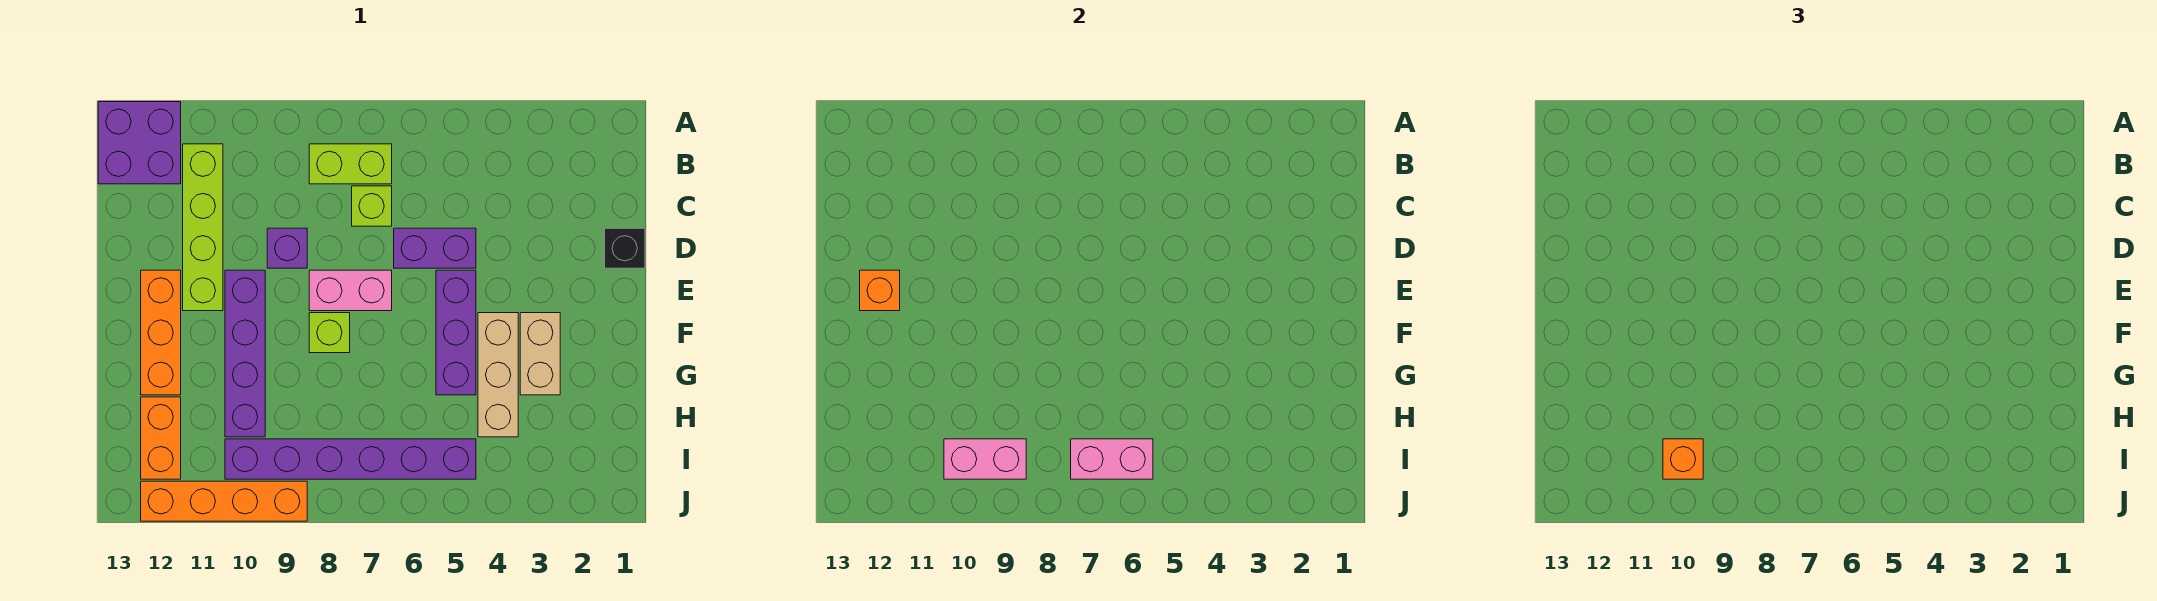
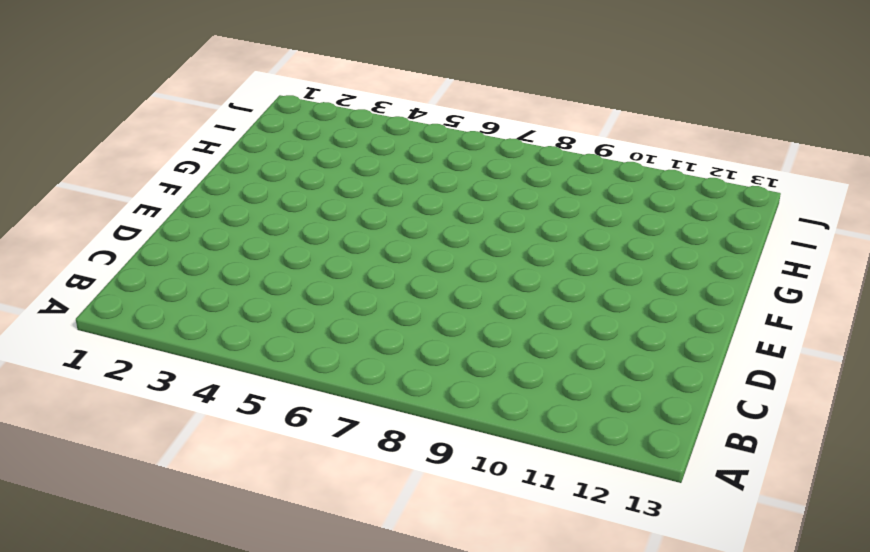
none -> purple brick A12:B13 level 1
none -> lime brick B7:B8 level 1
none -> lime brick B11:E11 level 1

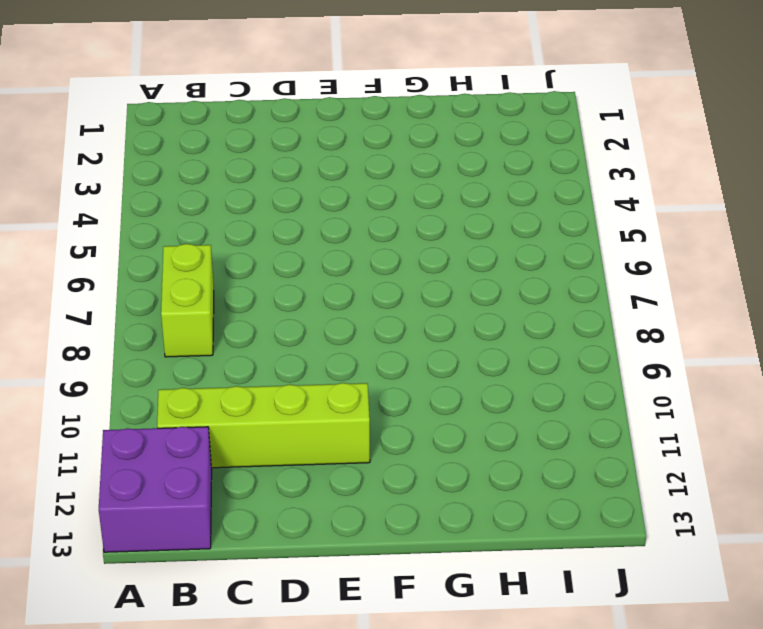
none -> lime brick C7 level 1
none -> black brick D1 level 1
none -> purple brick D5:D6 level 1

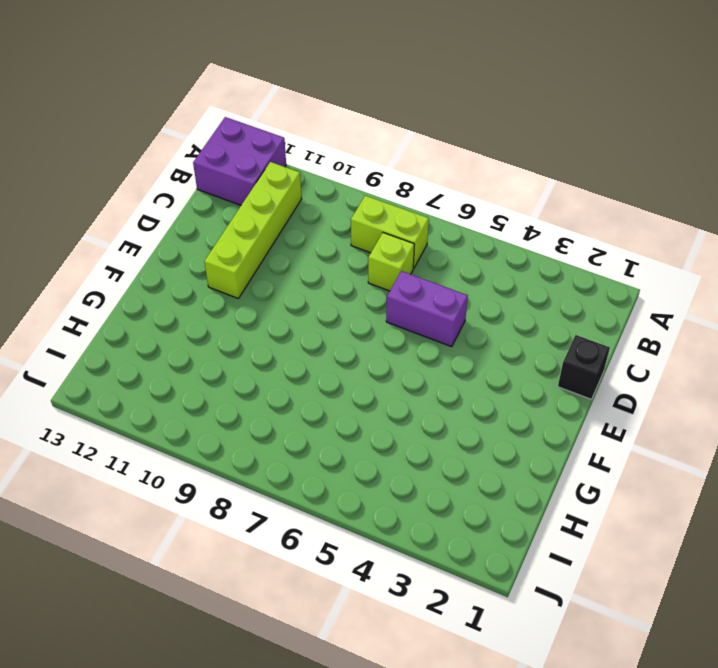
none -> purple brick D9 level 1
none -> purple brick E5:G5 level 1
none -> pink brick E7:E8 level 1

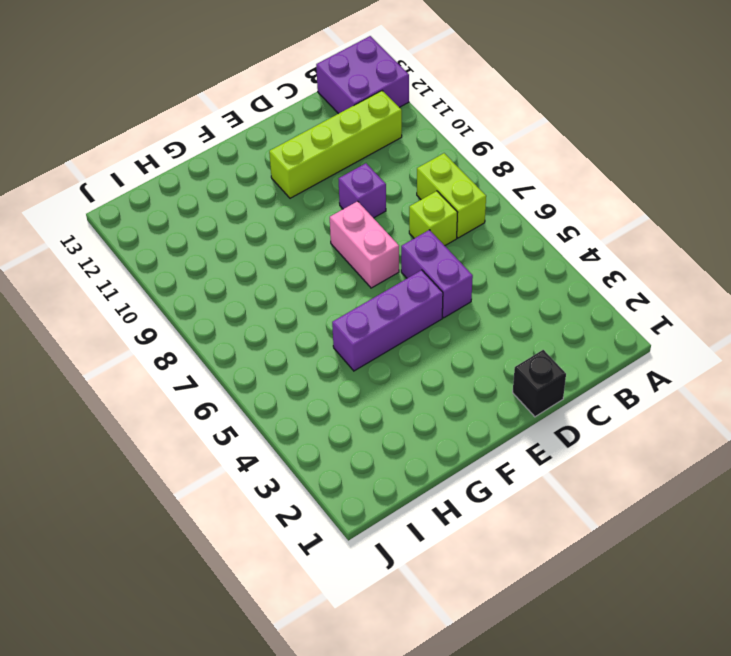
none -> purple brick E10:H10 level 1
none -> orange brick E12:G12 level 1
none -> tan brick F3:G3 level 1

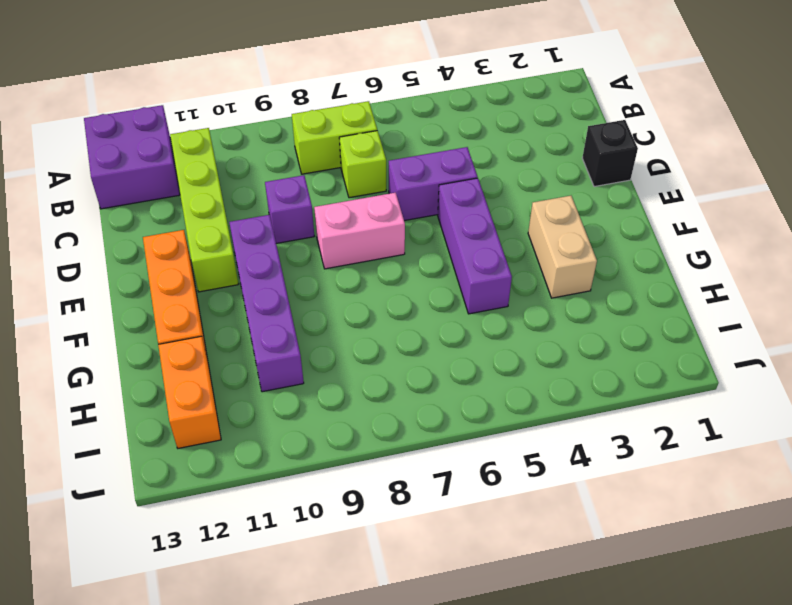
none -> tan brick F4:H4 level 1
none -> lime brick F8 level 1
none -> purple brick I5:I10 level 1

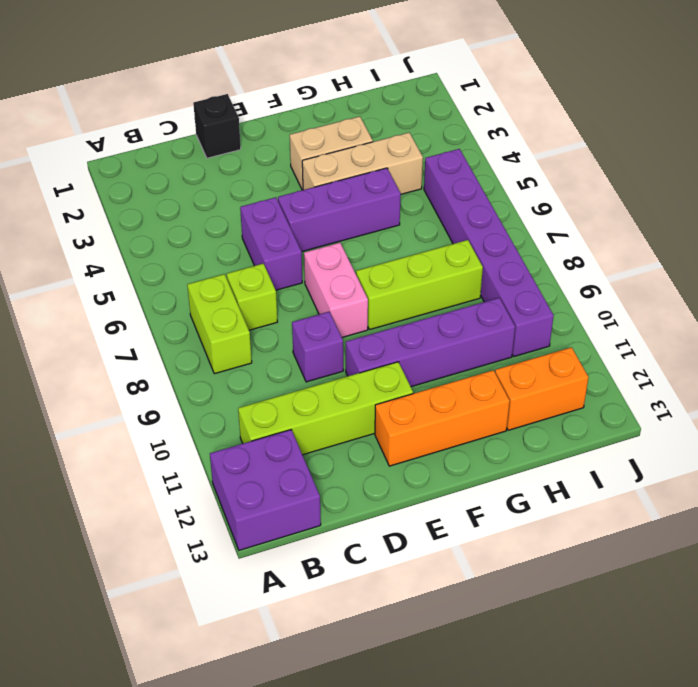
lime brick F8:H8 level 1 -> lime brick F8 level 1
none -> orange brick J9:J12 level 1
none -> orange brick E12 level 2
none -> pink brick I6:I7 level 2

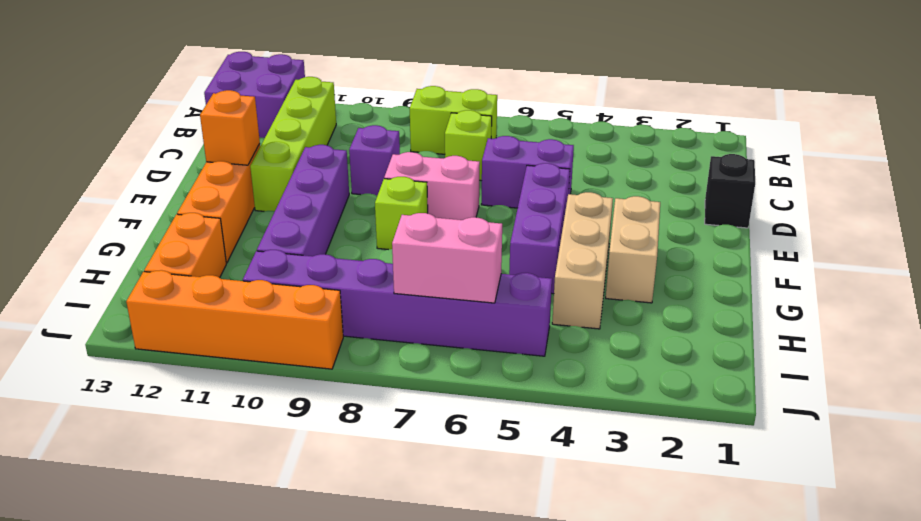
none -> pink brick I9:I10 level 2
none -> orange brick I10 level 3

